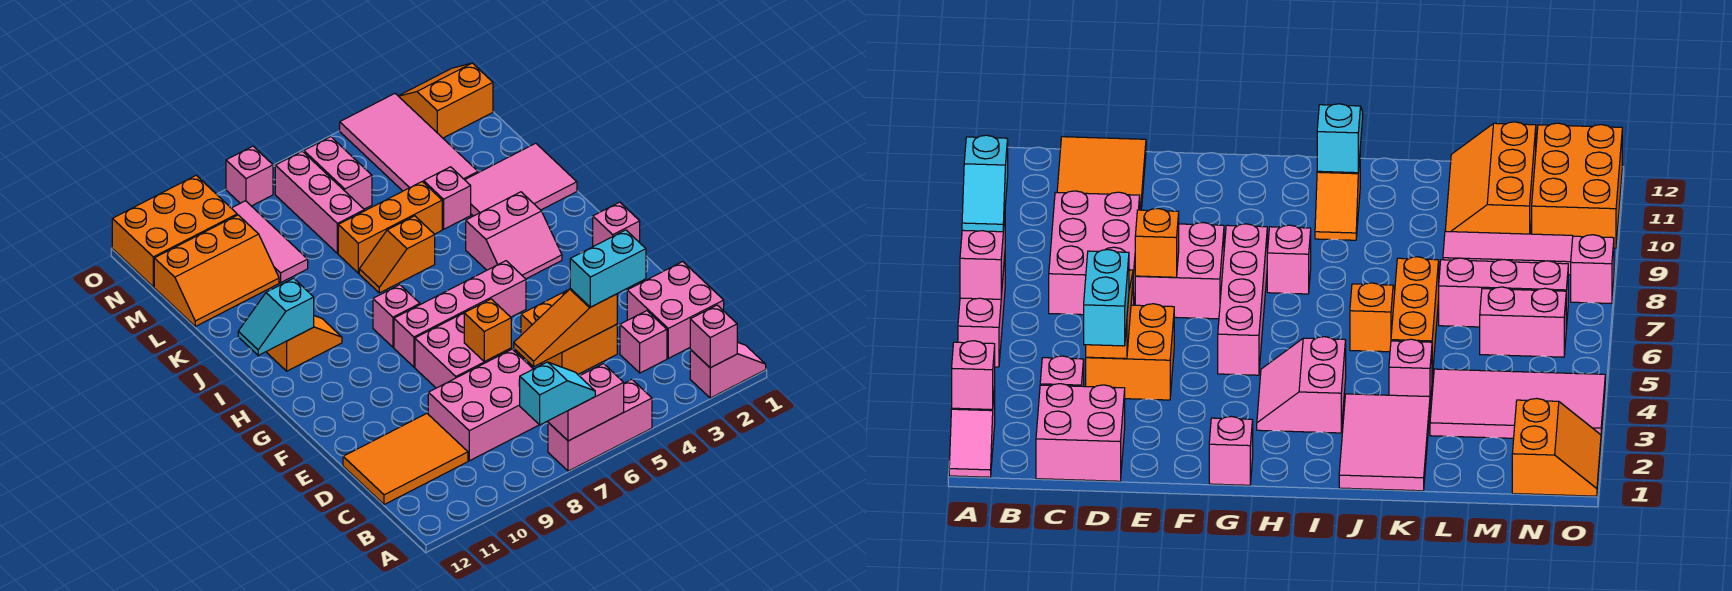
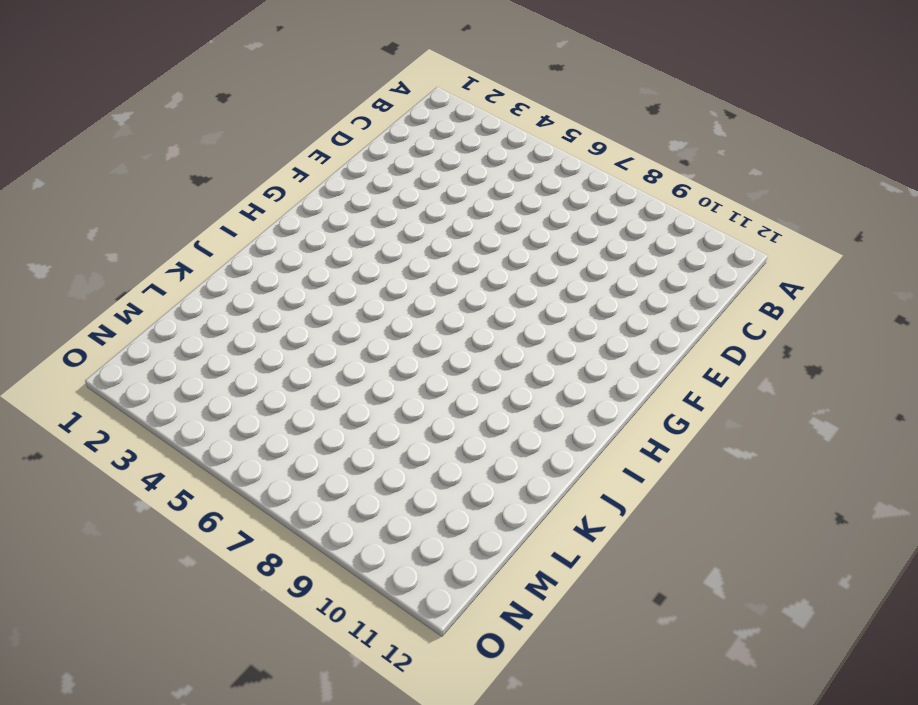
none -> pink slope A1:A2 level 1 top 2
none -> pink brick A5:A7 level 1
none -> pink brick C1:D2 level 1
none -> pink brick C3 level 1

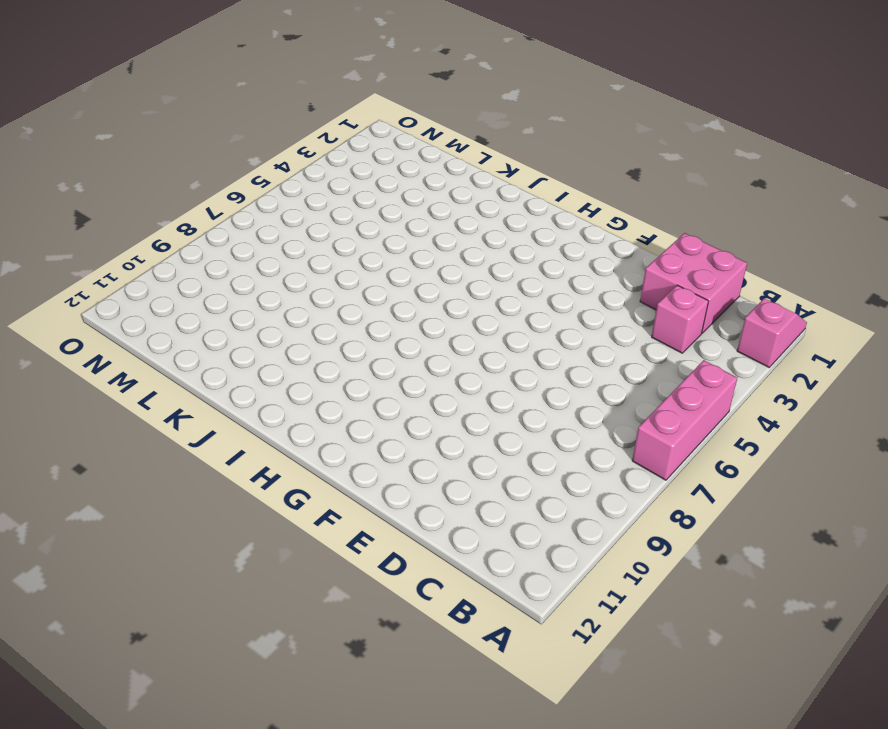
none -> pink brick C7:D9 level 1
none -> orange tile C10:D12 level 1
none -> orange brick D4:E5 level 1
none -> pink brick E7:F8 level 1

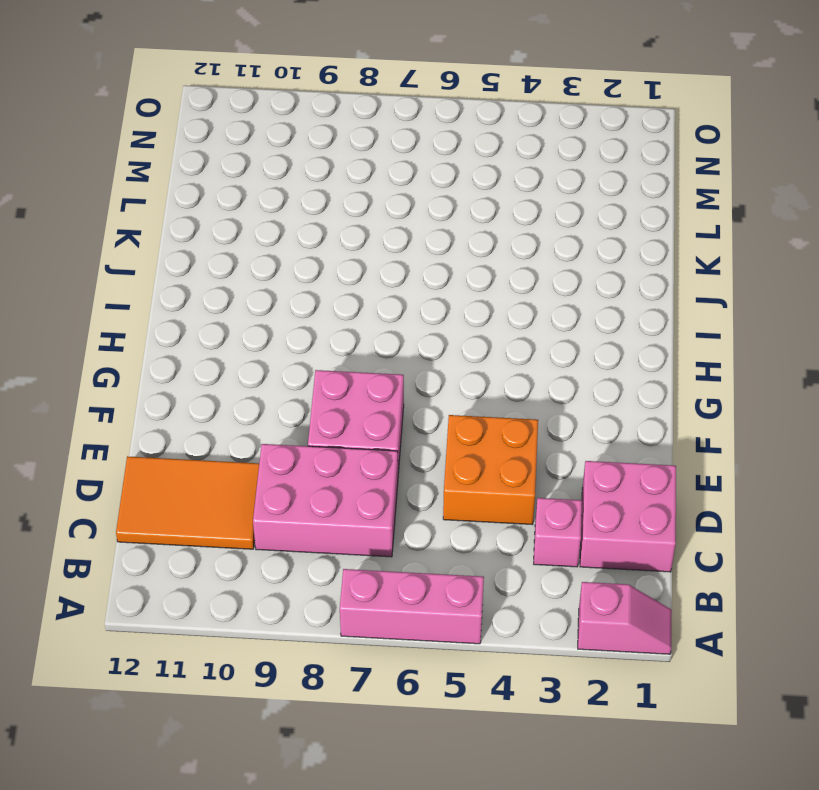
none -> pink brick G1 level 1
none -> pink brick G5:G8 level 1
none -> pink slope H3:I4 level 1 top I
none -> pink brick H8 level 1

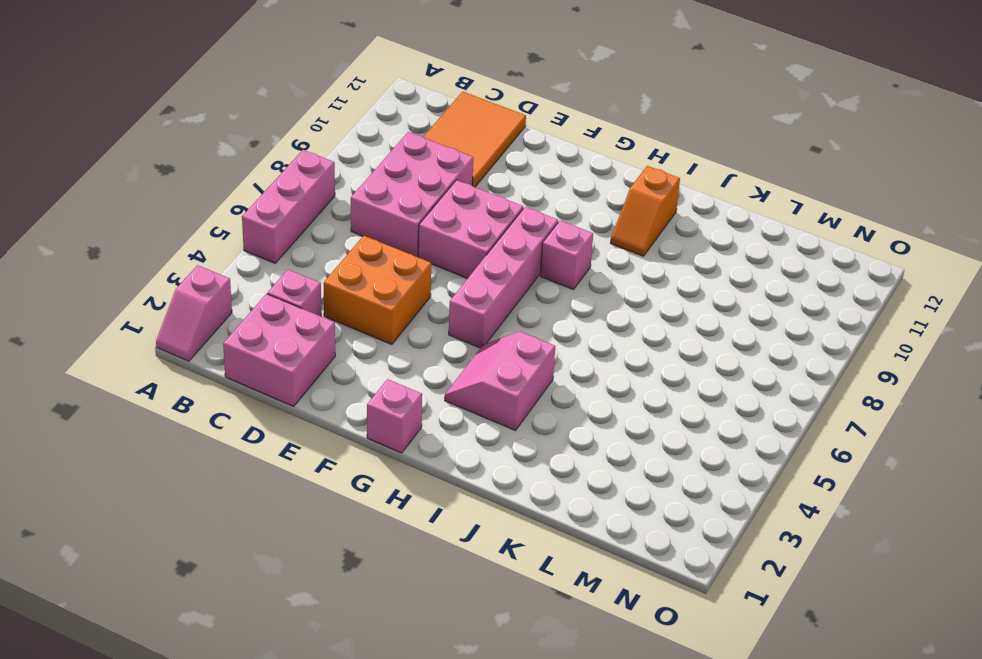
none -> pink tile J1:K3 level 1
none -> orange slope J6:J7 level 1 top 6
none -> pink brick K4 level 1
none -> orange brick K5:K7 level 1

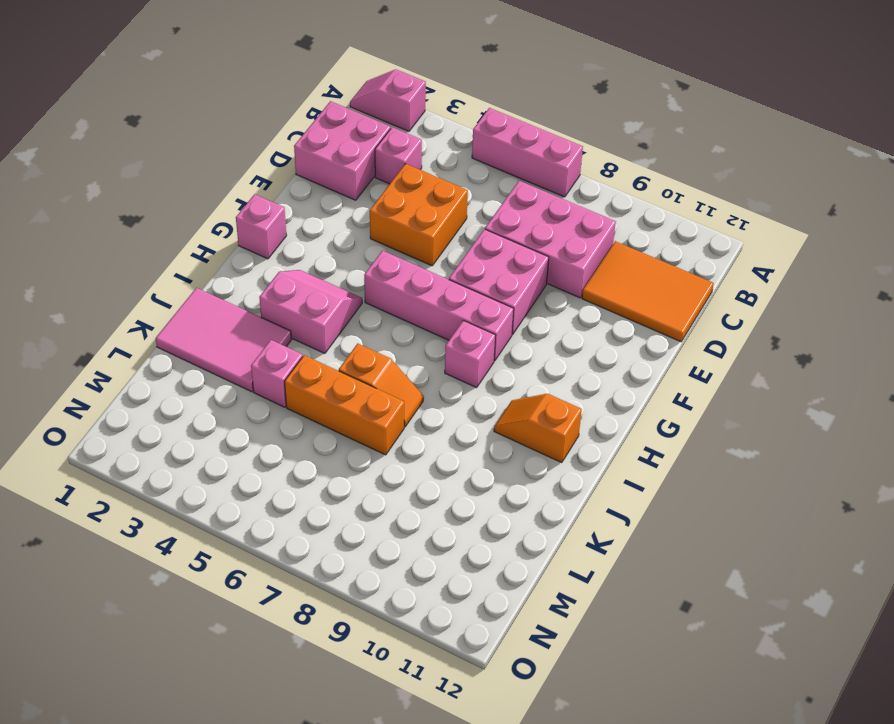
none -> pink tile L3:O4 level 1
none -> pink brick L7:N7 level 1
none -> pink tile L9:N9 level 1
none -> orange slope L10:M12 level 1 top M

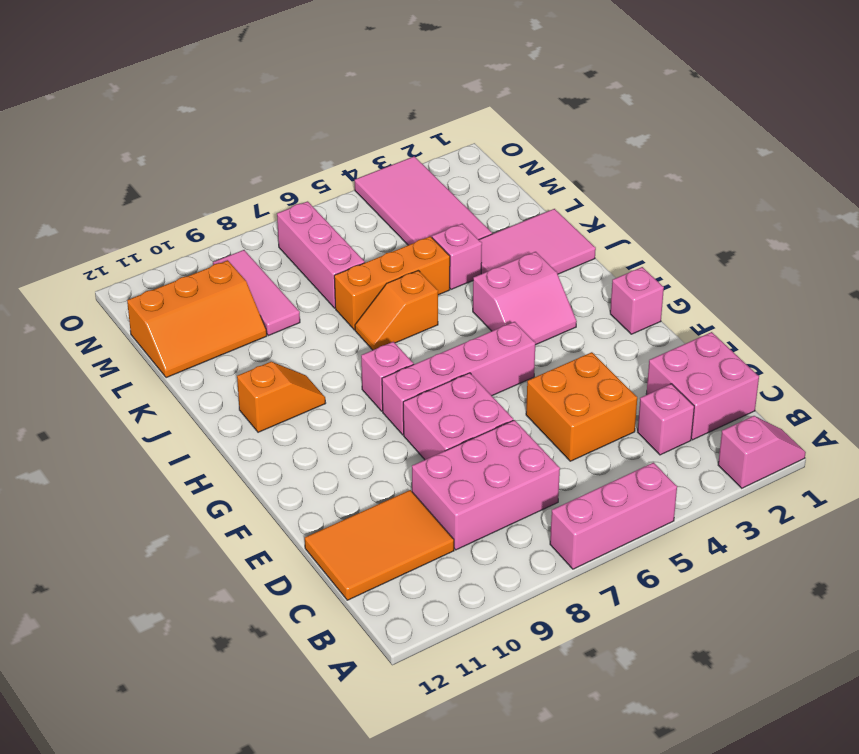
none -> pink brick M6:N6 level 1
none -> orange slope N1:O2 level 1 top N
none -> orange brick N10:O12 level 1
none -> pink brick O8 level 1

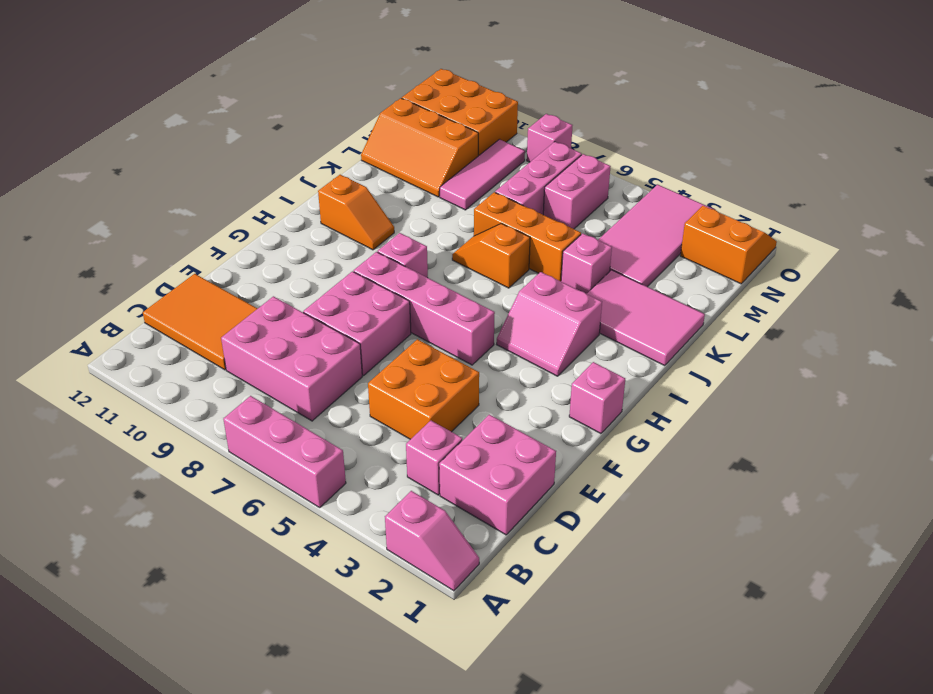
none -> pink brick A2 level 2
none -> pink brick A6:A7 level 2
none -> orange slope D4:D6 level 2 top 4
none -> orange brick E7 level 2

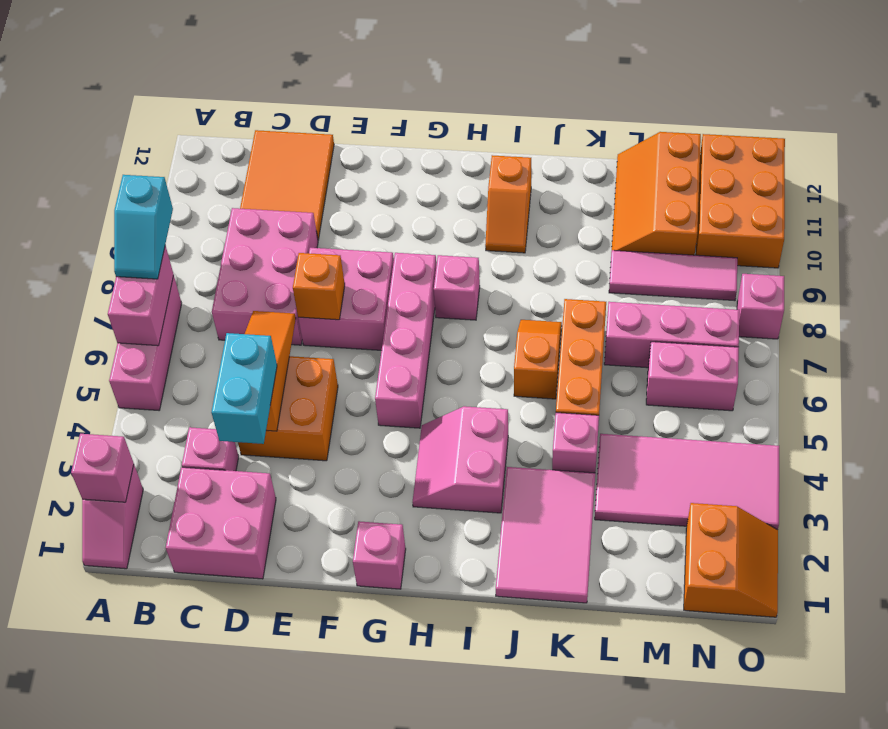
none -> cyan slope I11:I12 level 2 top 11

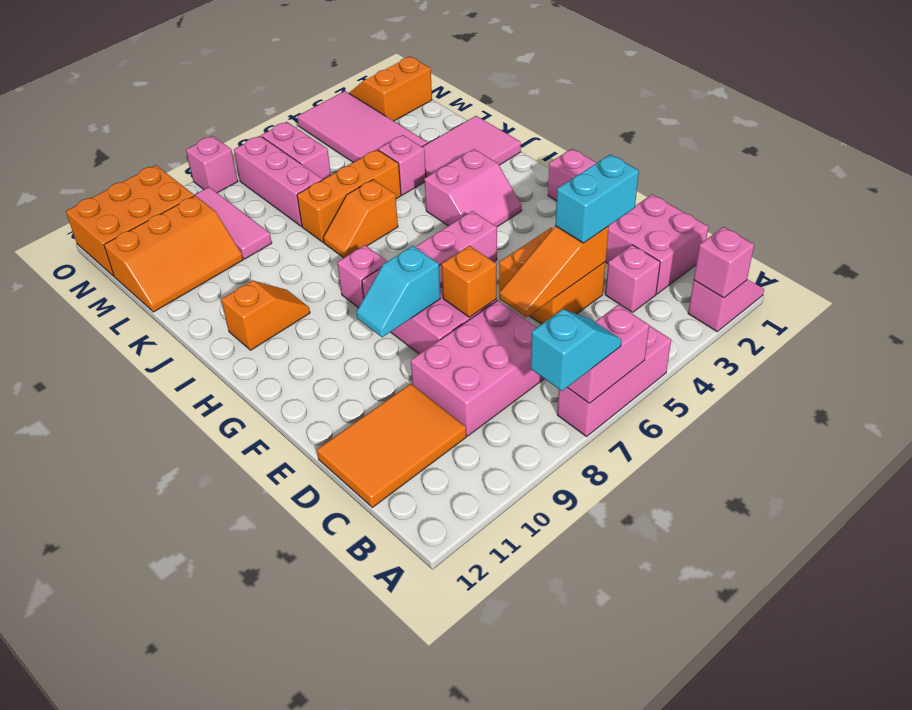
cyan slope F8:F9 level 2 top 8 -> cyan slope I11:I12 level 2 top 11

